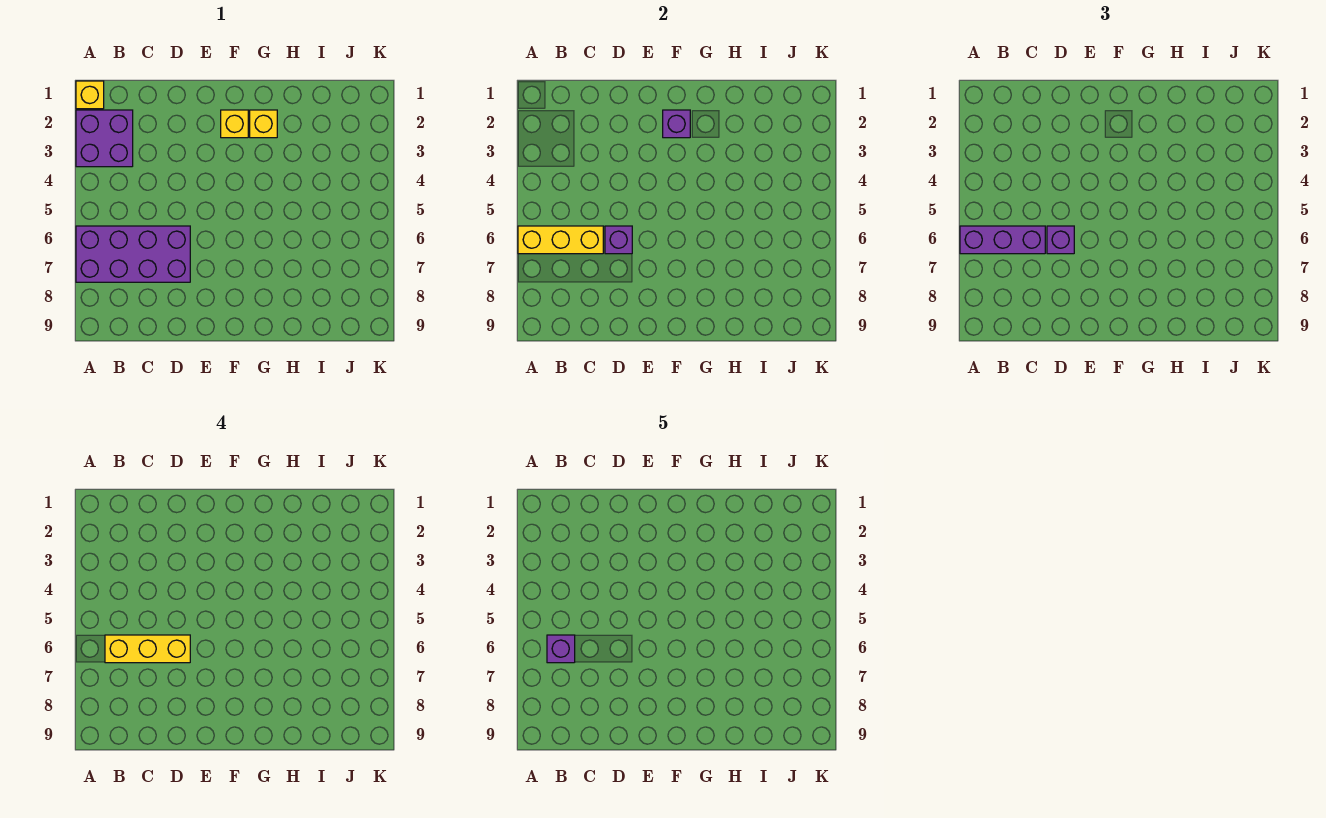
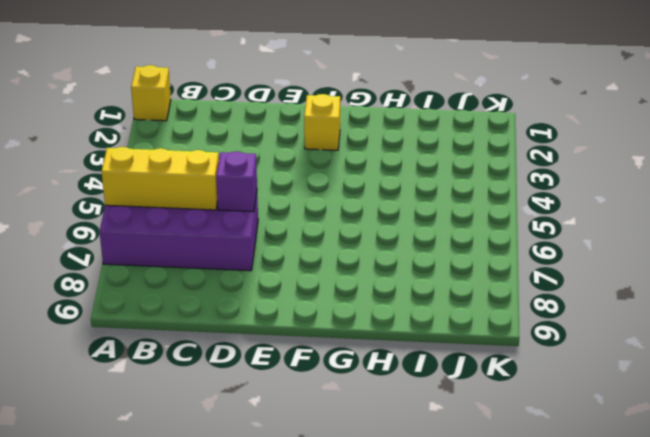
none -> purple brick A2:B3 level 1
none -> yellow brick G2 level 1
none -> purple brick F2 level 2

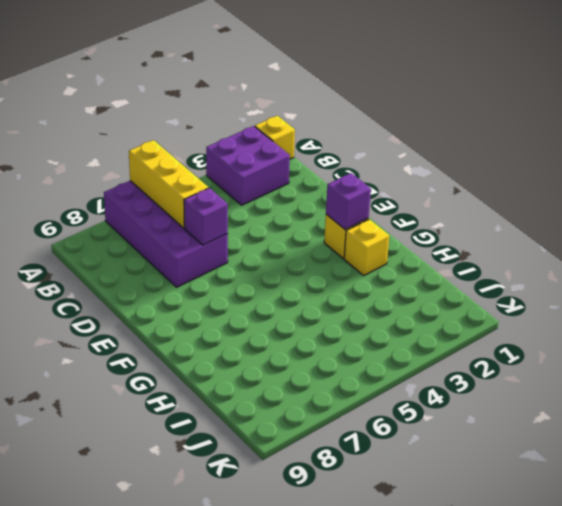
none -> purple brick A6:C6 level 3
none -> purple brick D6 level 3
none -> yellow brick B6:D6 level 4

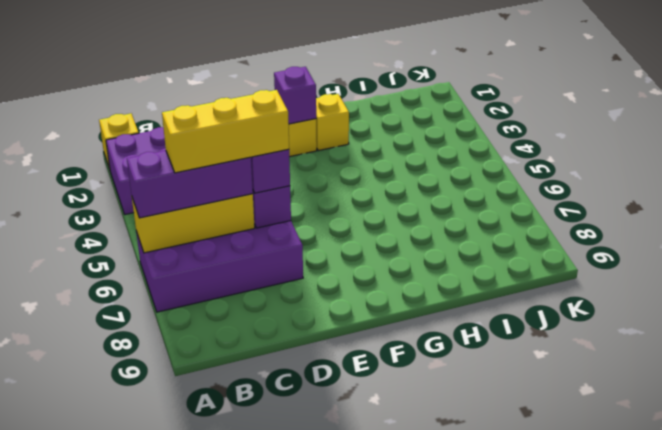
none -> purple brick B6 level 5

